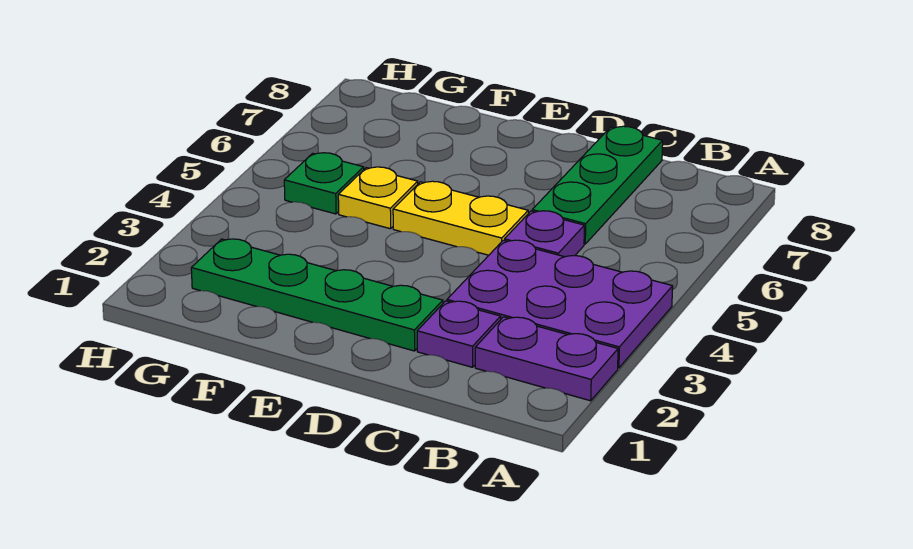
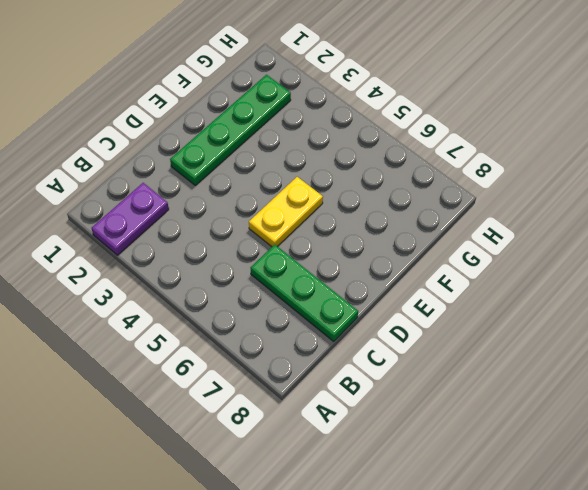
none -> purple plate A3:C4 level 1
none -> purple plate C2 level 1

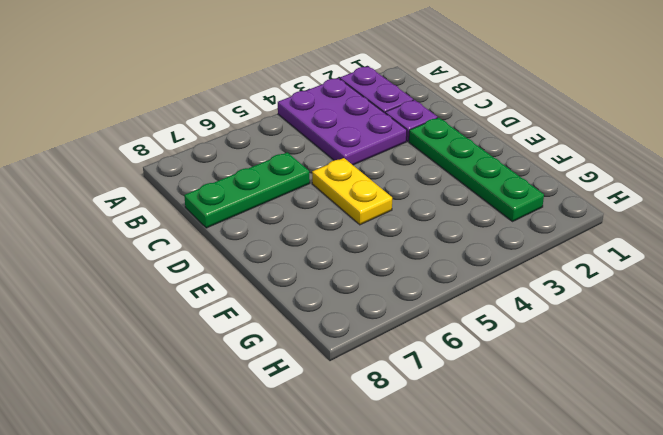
none -> purple plate C5 level 1
none -> yellow plate F5 level 1

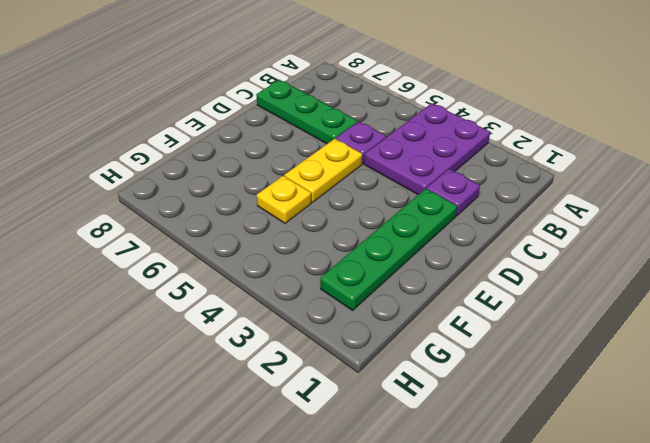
none -> purple plate A2:B2 level 1
none -> green plate G5 level 1

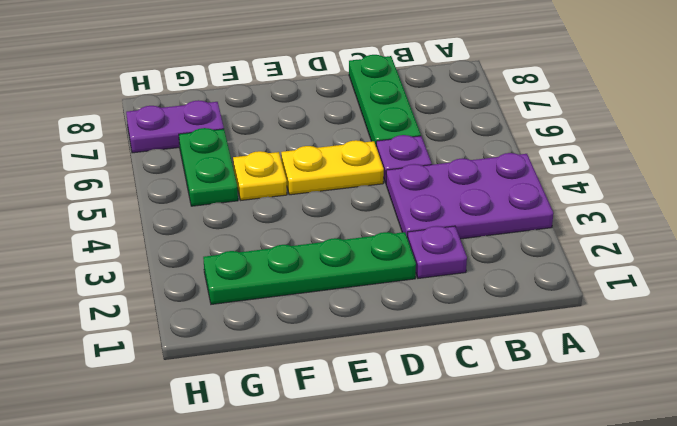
green plate G5:G6 level 1 -> green plate G5 level 1
purple plate G7:H7 level 1 -> purple plate A2:B2 level 1

